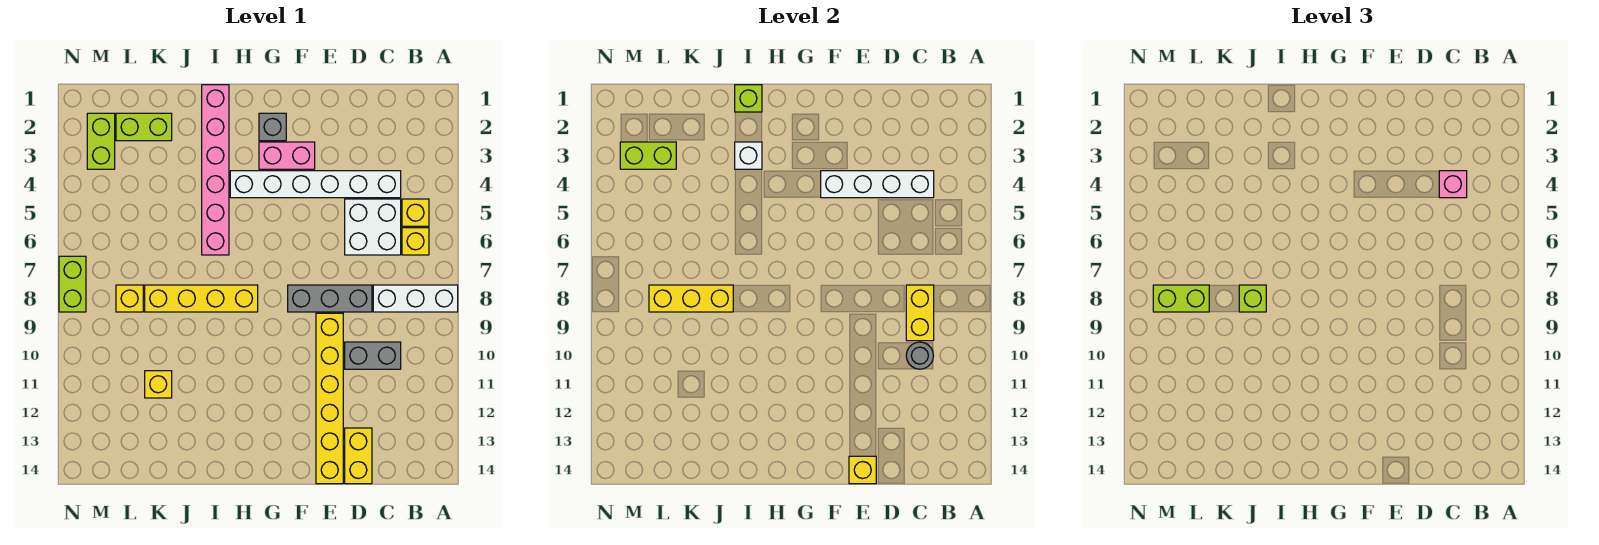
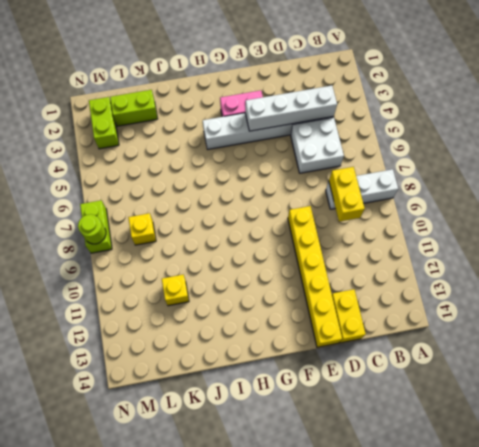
lime round brick N8 level 2 -> none
none -> yellow brick B5 level 1
none -> yellow brick B6 level 1
none -> grey brick C10:D10 level 1

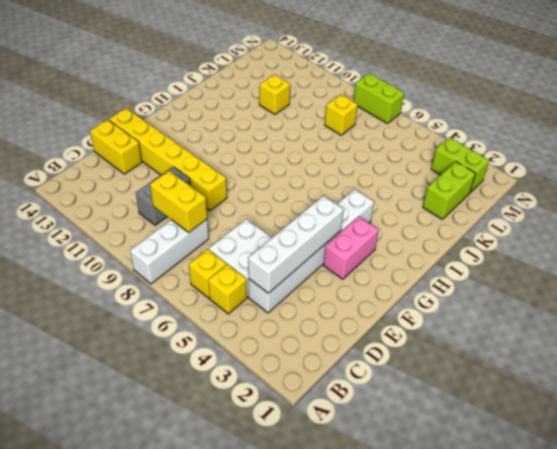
none -> grey brick D8:F8 level 1
none -> grey brick G2 level 1
none -> yellow brick H8:K8 level 1

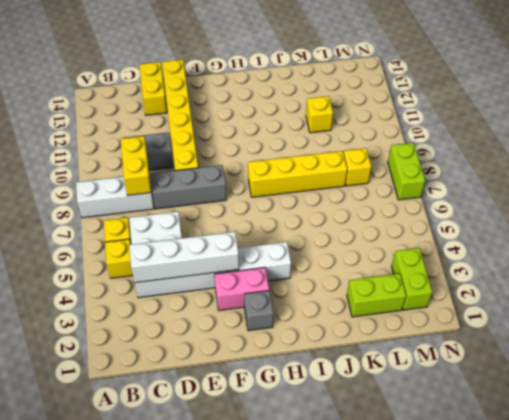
none -> pink brick I1:I6 level 1
none -> grey round brick C10 level 2
none -> yellow brick E14 level 2

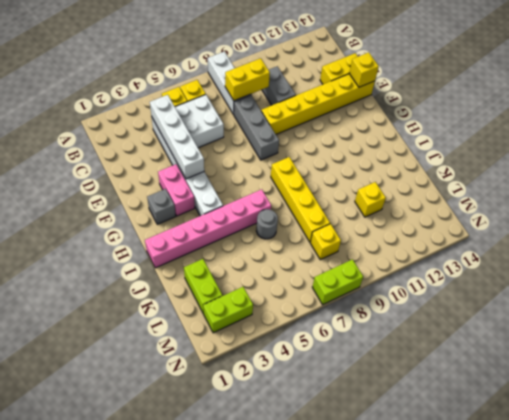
grey round brick J6 level 1 -> grey round brick C10 level 2
none -> lime brick I1 level 2
none -> white brick I3 level 2
none -> yellow brick J8:L8 level 2

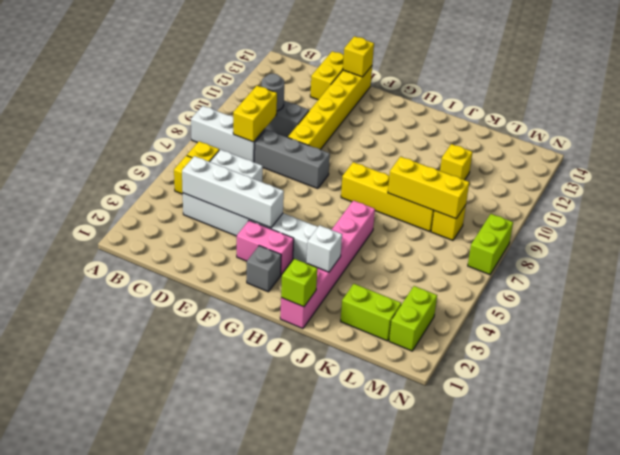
none -> lime brick L3:M3 level 2
none -> pink brick C4 level 3
none -> lime brick J8 level 3

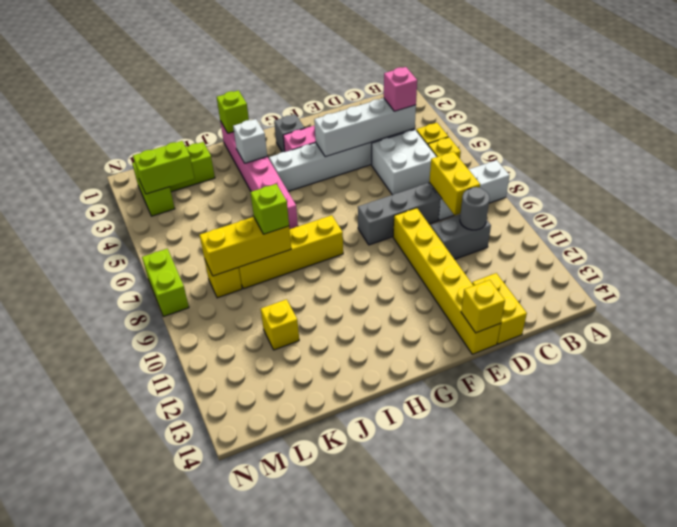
none -> lime brick L8:M8 level 3

